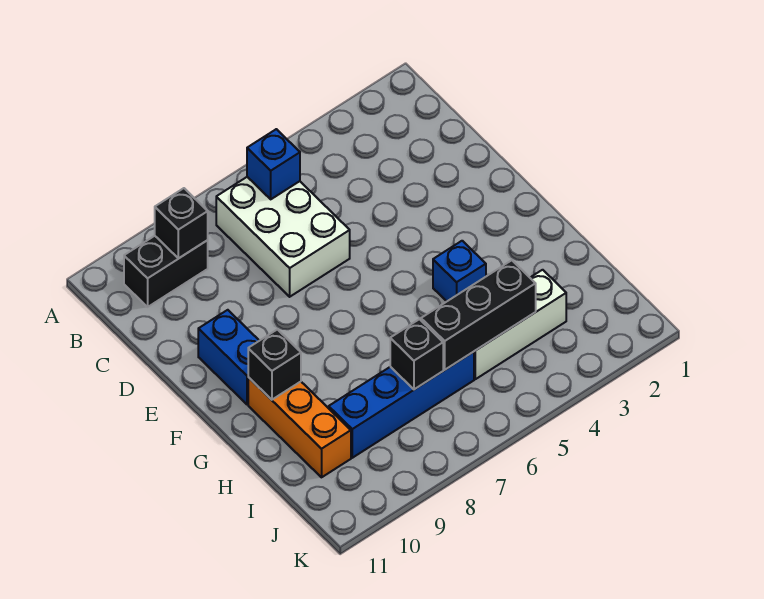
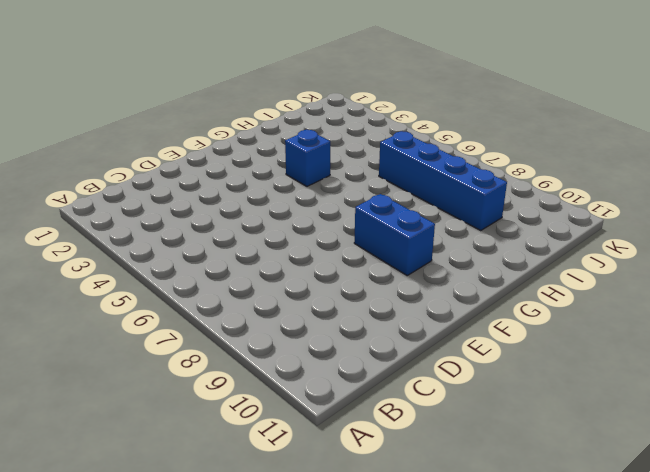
blue brick F8:F9 level 1 -> blue brick E10:F10 level 1
none -> white brick B6:D7 level 1
none -> black brick B9:B10 level 1
none -> orange brick G10:I10 level 1

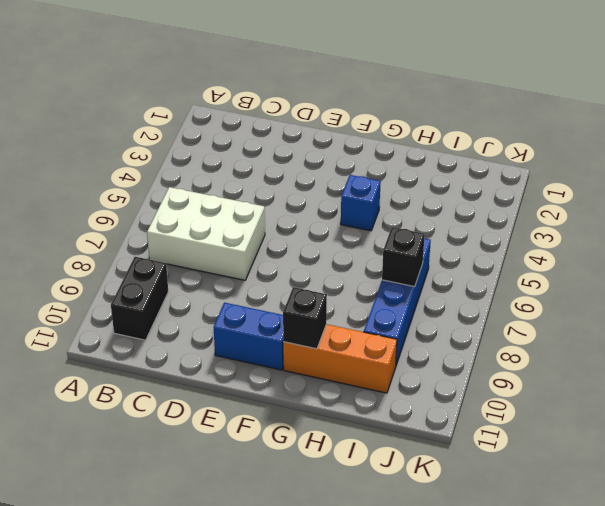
none -> white brick I3:I5 level 1
none -> blue brick B6 level 2
none -> black brick B9 level 2

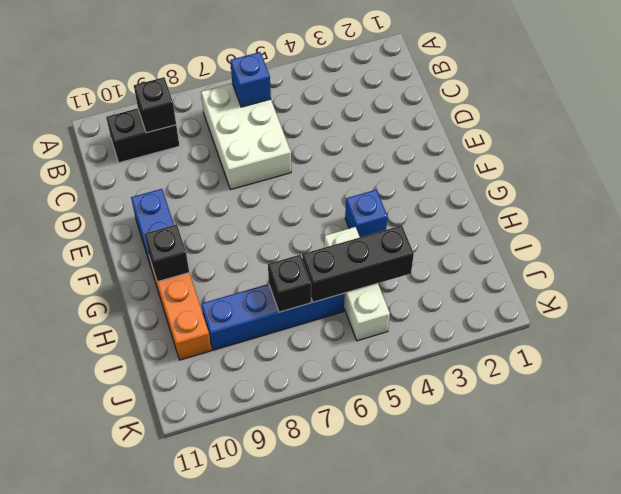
white brick H5:J5 level 1 -> white brick I3:I5 level 1

